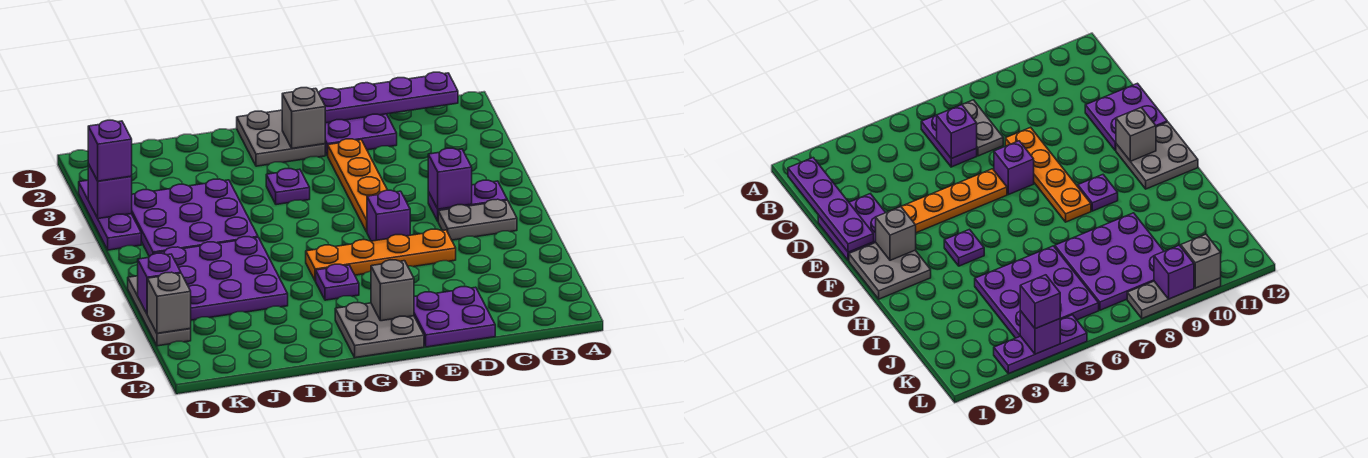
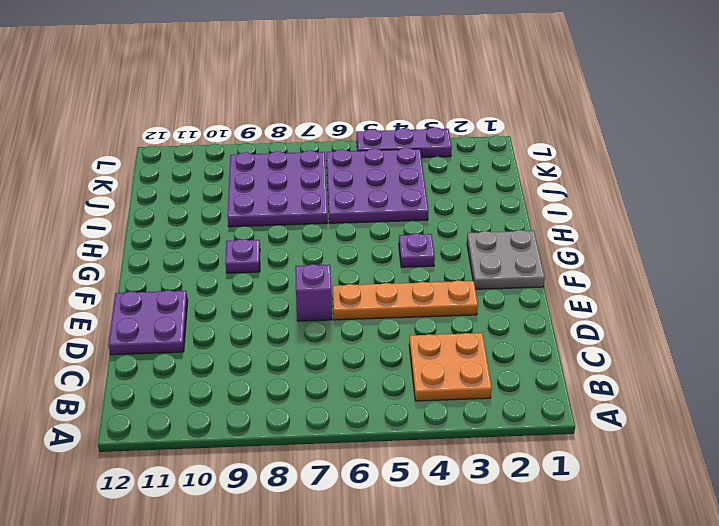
orange plate B3:C4 level 1 -> none
none -> purple plate B6:C6 level 1
none -> grey plate B7:C7 level 1
none -> purple plate D1:E2 level 1

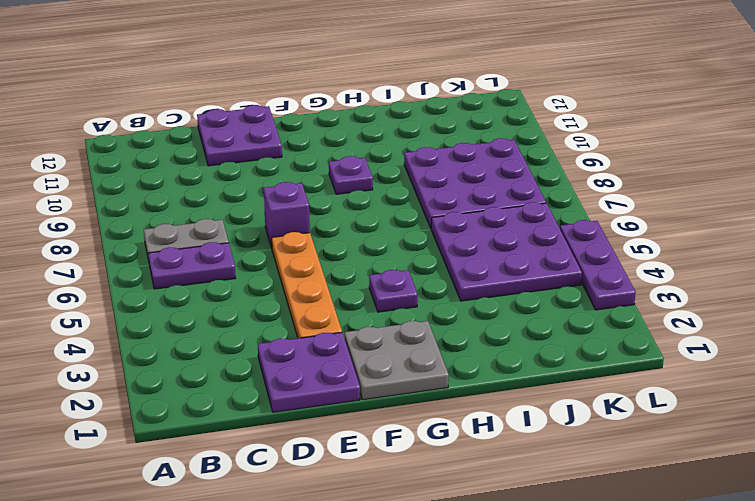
none -> orange plate D8:G8 level 1
none -> grey plate F11:G12 level 1
none -> grey plate L8:L10 level 1

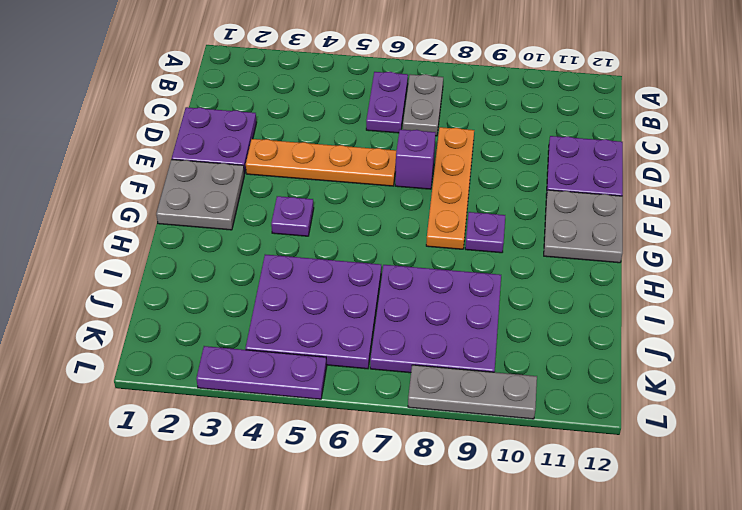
none -> purple plate B1:E1 level 2
none -> purple brick C6 level 2
none -> grey brick F2 level 2

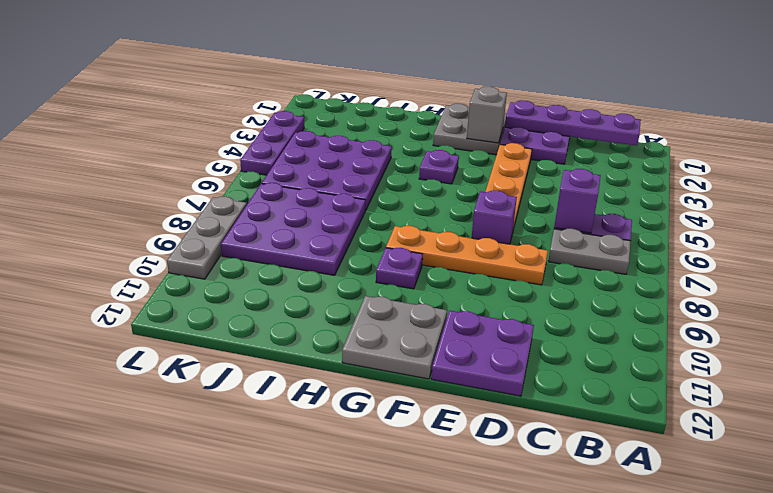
none -> grey brick F11 level 2
none -> purple brick L4 level 2
none -> purple brick L9 level 2

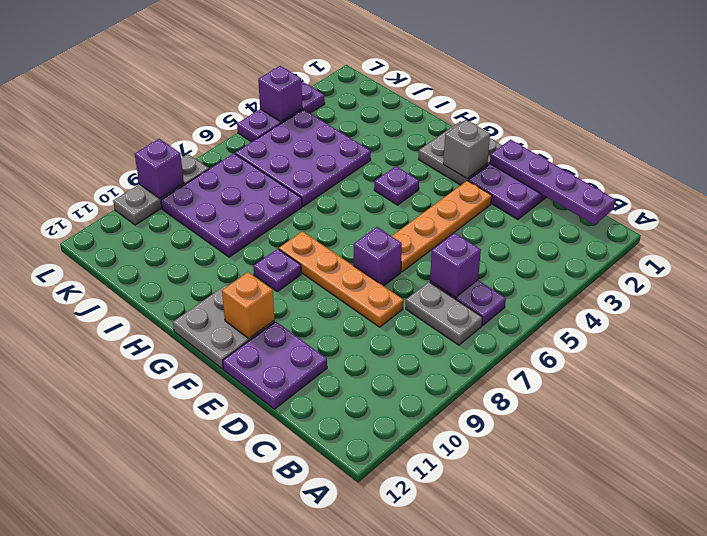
orange brick F11 level 2 -> grey brick F11 level 2
none -> grey brick L10 level 2
none -> purple brick L4 level 3

